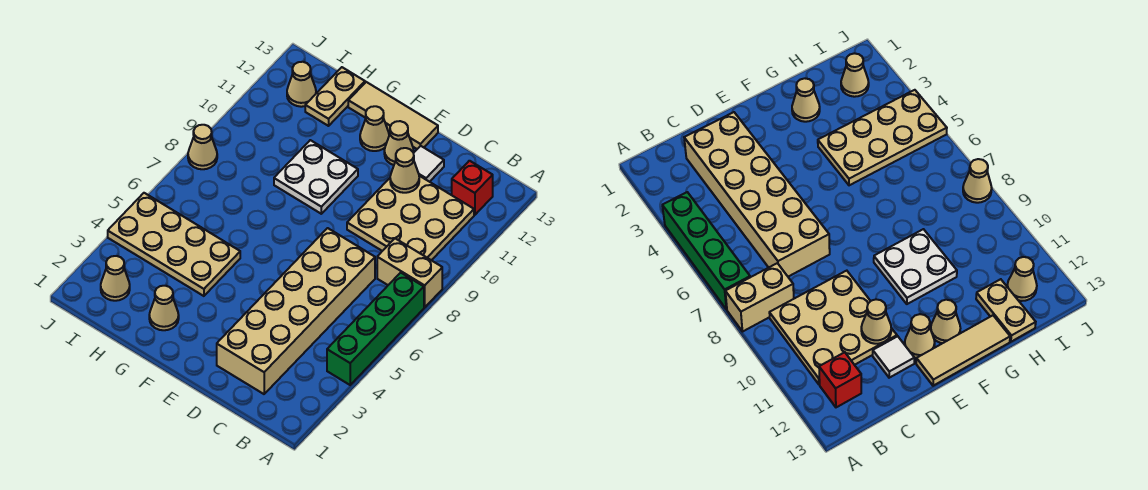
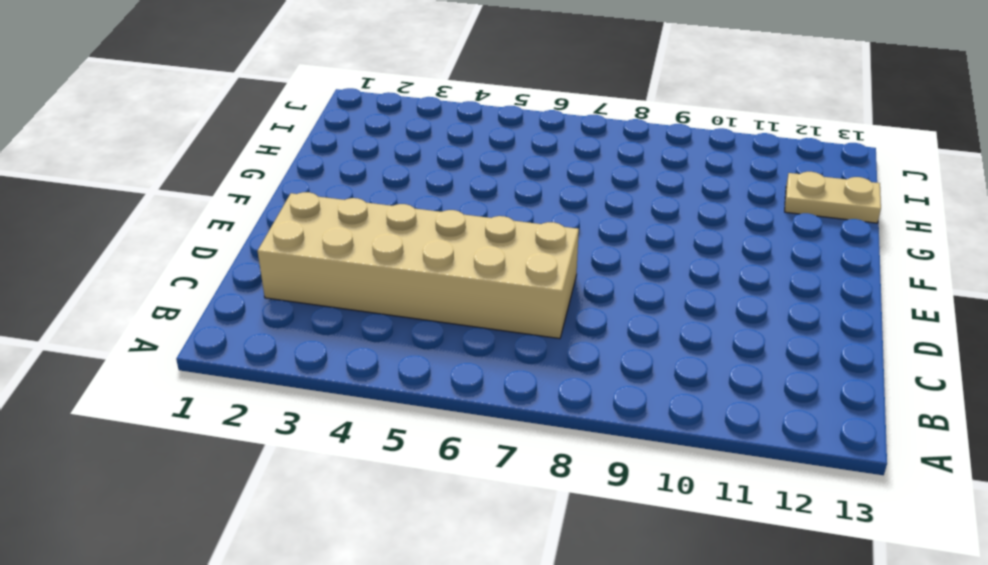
none -> green brick A4:A7 level 1
none -> tan brick A8:B8 level 1
none -> tan plate B9:D11 level 1

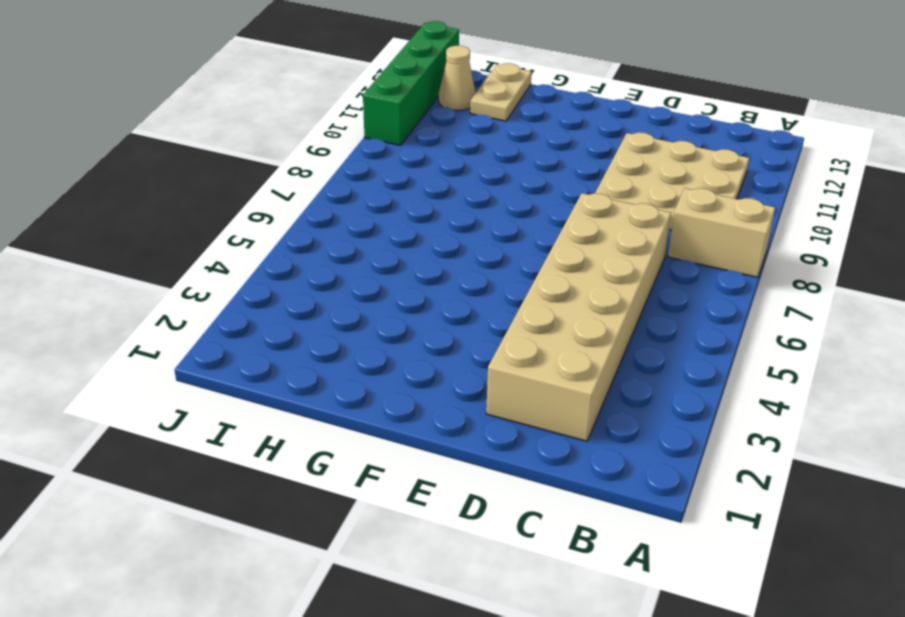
green brick J10:J13 level 1 -> green brick A4:A7 level 1
none -> red brick B12 level 1
none -> white tile D12 level 1
none -> tan cone E12 level 1

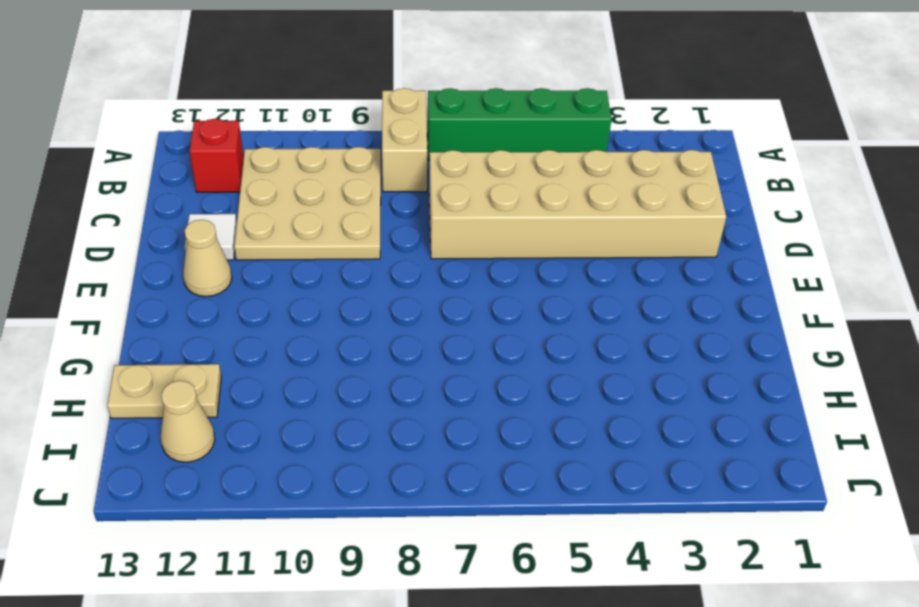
none -> tan tile E13:G13 level 1
none -> white plate F9:G10 level 1
none -> tan cone F12 level 1

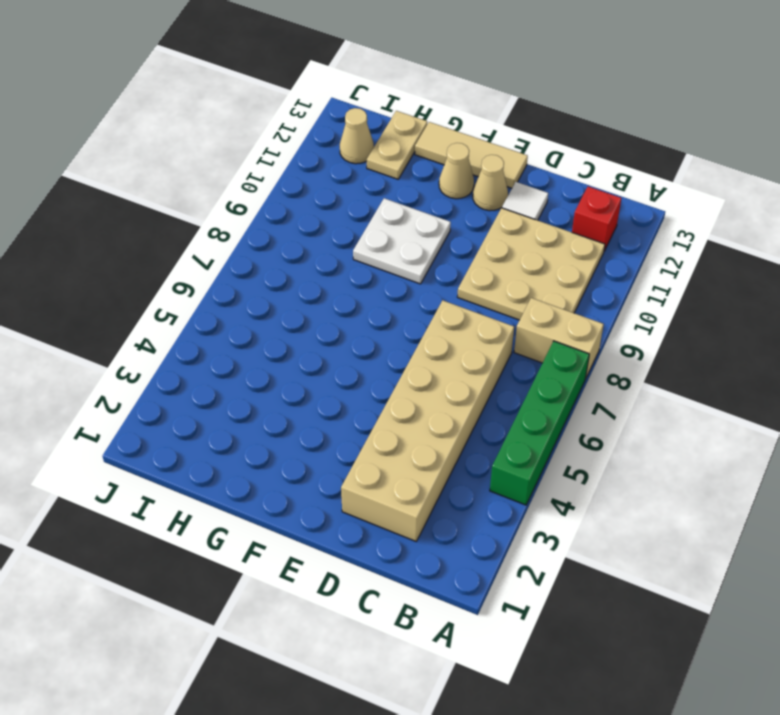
none -> tan cone G2 level 1
none -> tan plate G4:J5 level 1
none -> tan cone I2 level 1

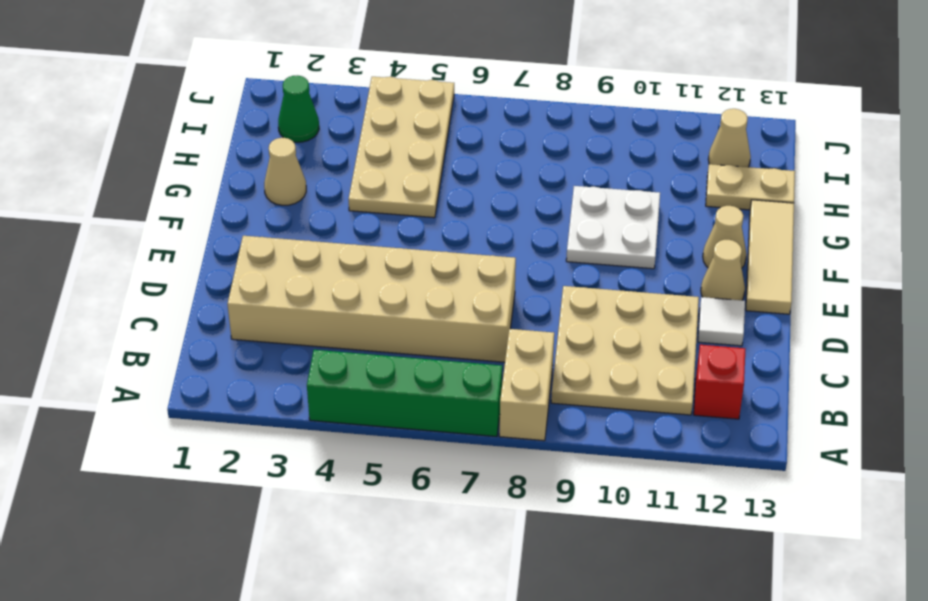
green cone I2 level 1 -> tan cone I2 level 1
none -> tan cone J8 level 1
none -> tan cone D11 level 2

